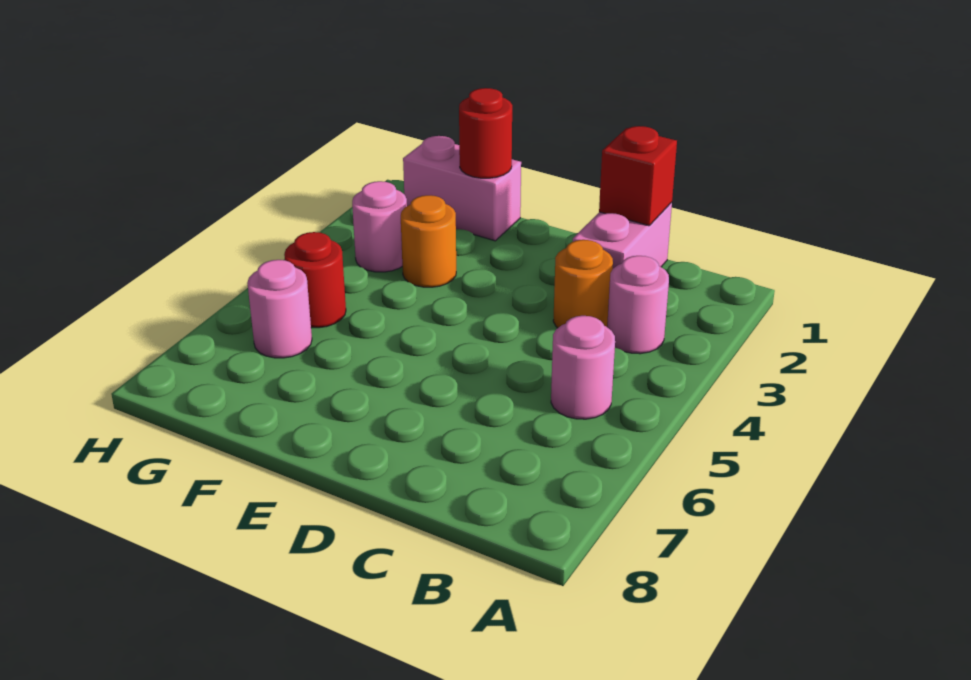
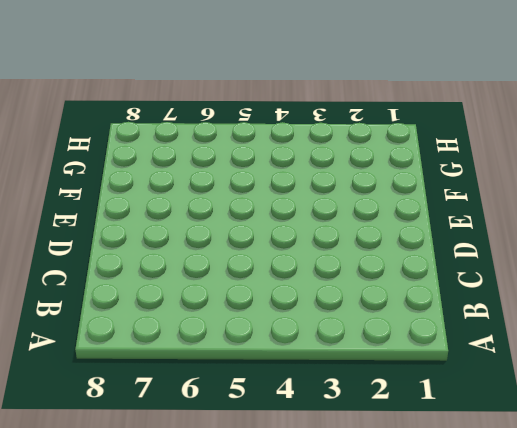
none -> pink round brick B3 level 1
none -> pink round brick B5 level 1

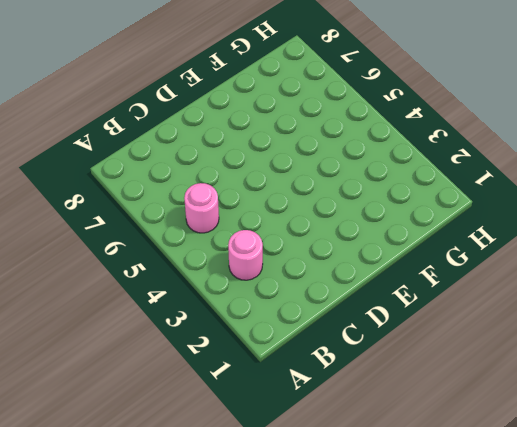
none -> pink brick C1:C2 level 1
none -> orange round brick C3 level 1

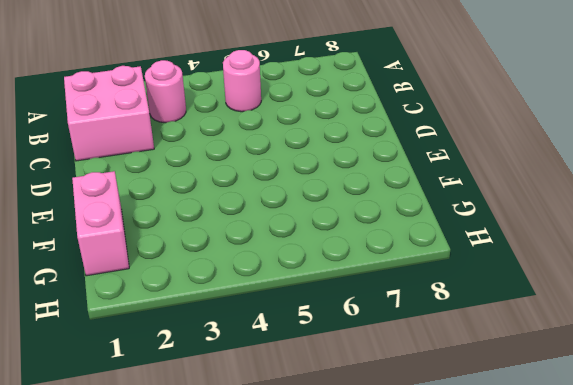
pink brick B1:C2 level 1 -> pink brick C1:C2 level 1
none -> orange round brick C3 level 1
none -> orange round brick F3 level 1

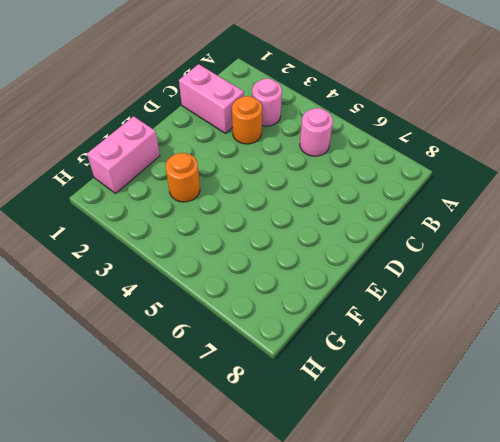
none -> pink round brick G3 level 1
none -> red round brick G5 level 1

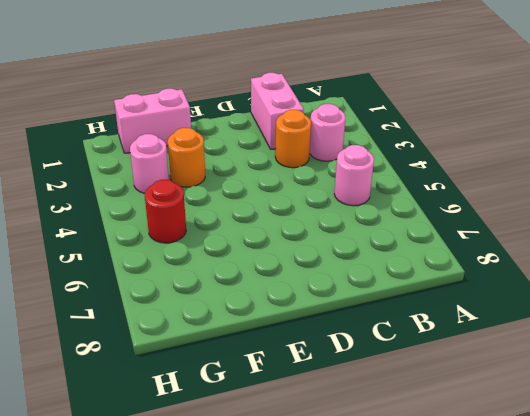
none -> pink round brick G6 level 1
none -> red brick C1 level 2

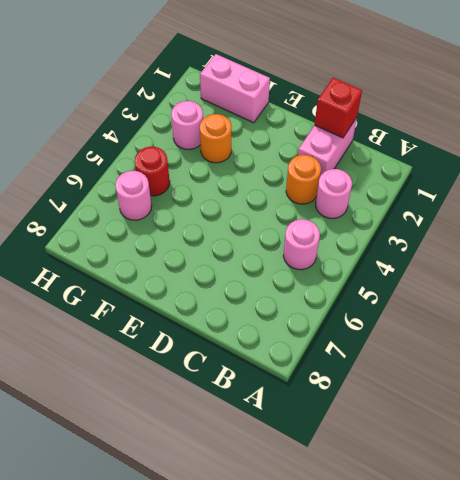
none -> red round brick F1 level 2

